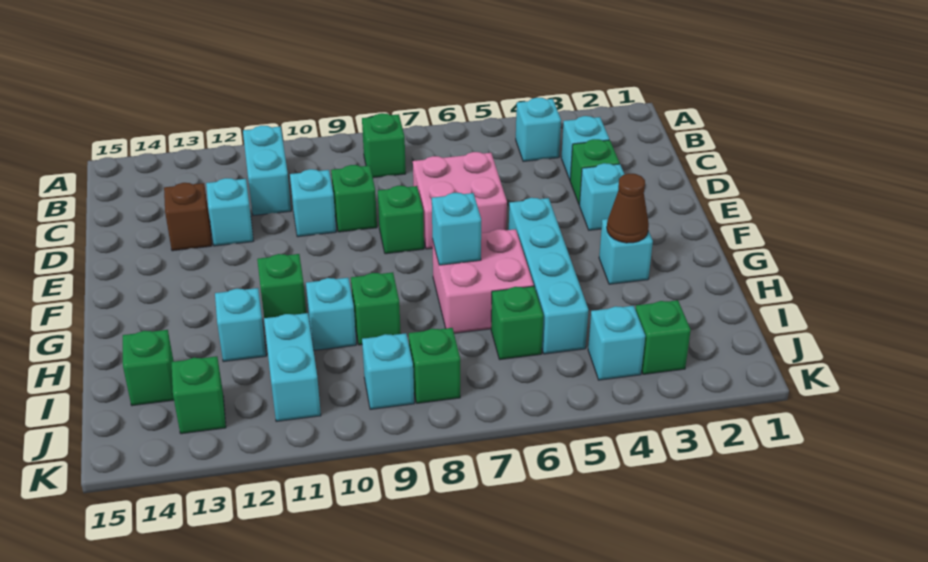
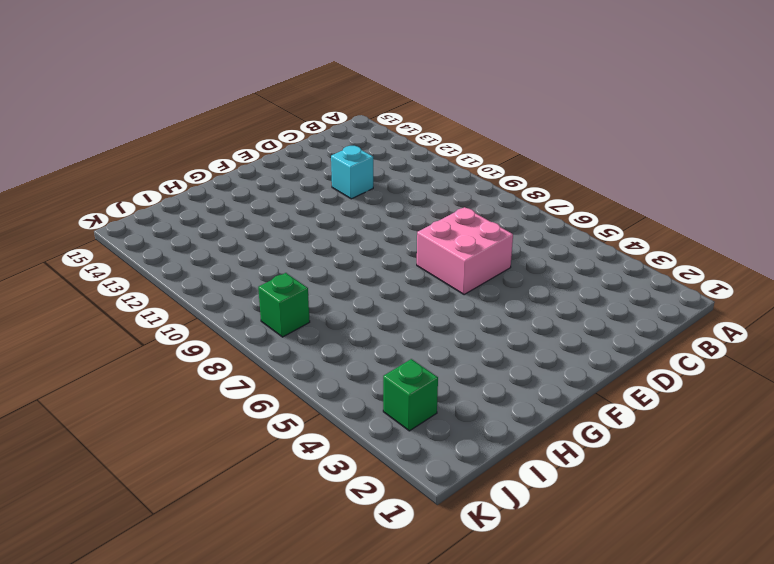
none -> cyan brick B4 level 1
none -> green brick B8 level 1
none -> cyan brick B11:C11 level 1

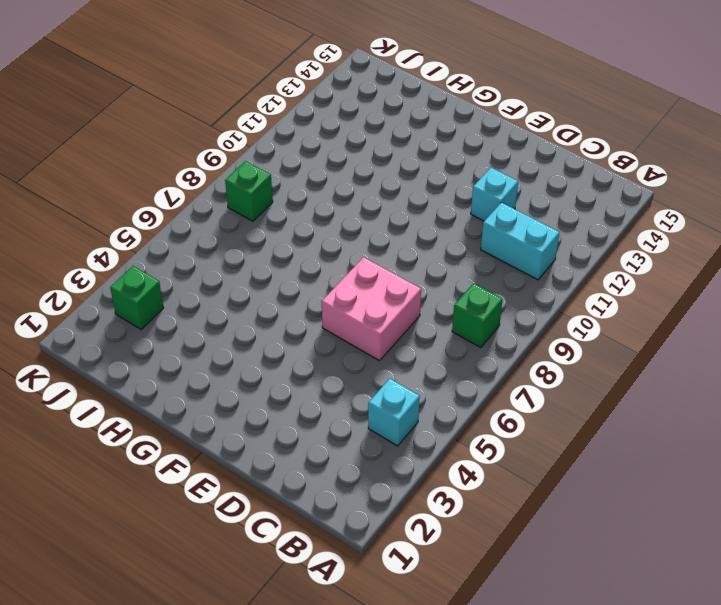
none -> cyan brick C3 level 1
none -> green brick D3 level 1
none -> green brick D9 level 1

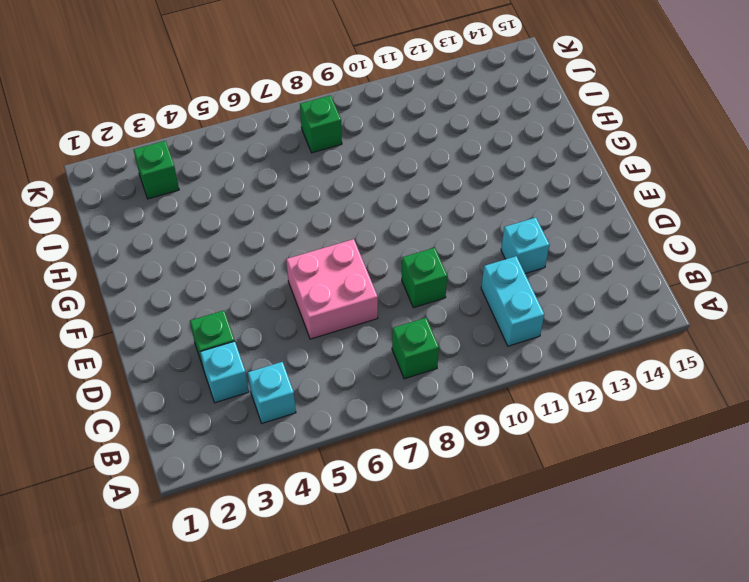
none -> cyan brick D10 level 1
none -> brown brick D13 level 1
none -> cyan brick E3 level 1

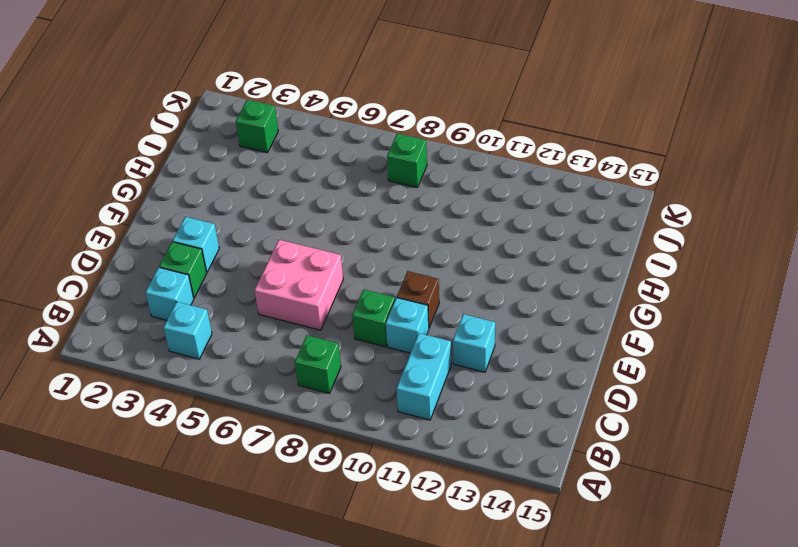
brown brick E10 level 1 -> brown brick D13 level 1
none -> green brick E8 level 1
none -> cyan brick F5:I5 level 1
none -> cyan brick G3 level 1

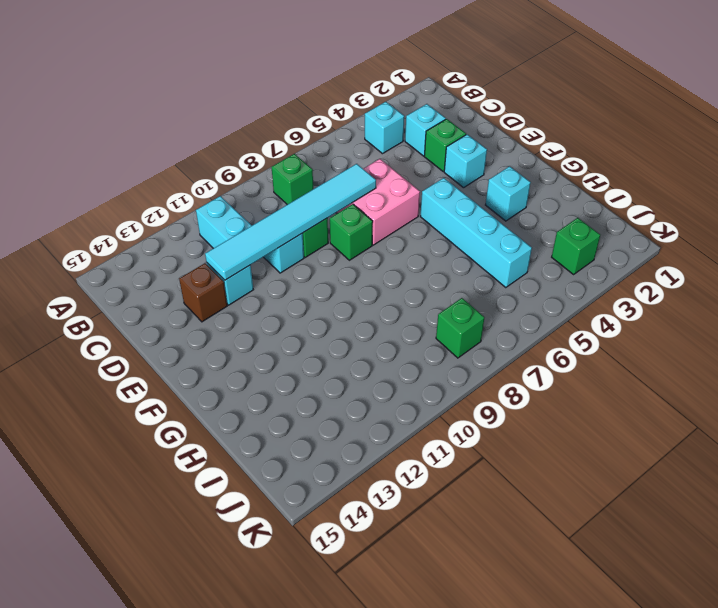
cyan tile D7:D12 level 2 -> none
none -> pink brick G6:H7 level 1
none -> green brick G11 level 1
none -> green brick H9 level 1

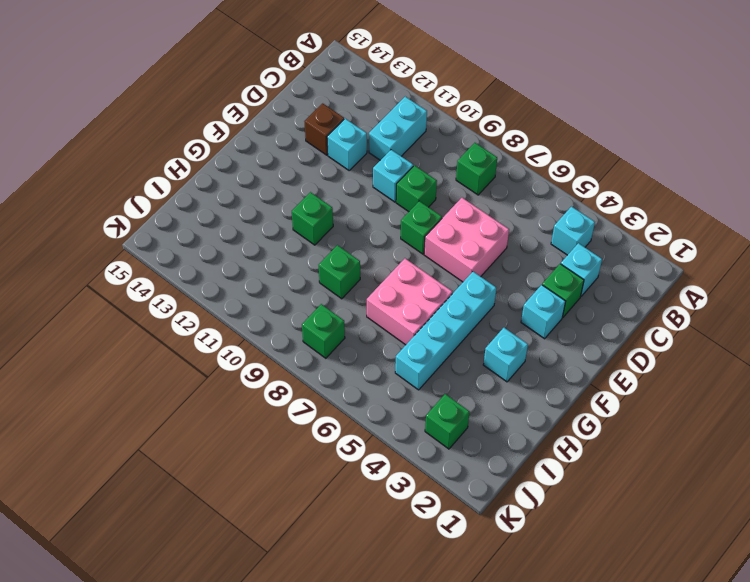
none -> cyan brick H10 level 1
none -> cyan brick H12 level 1
none -> green brick I6 level 1

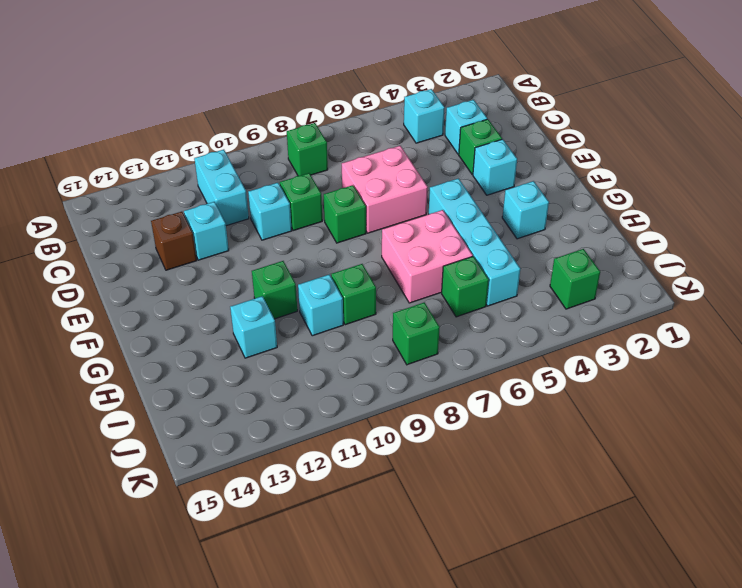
none -> cyan brick I11:J11 level 1
none -> green brick I14 level 1
none -> cyan brick J4 level 1

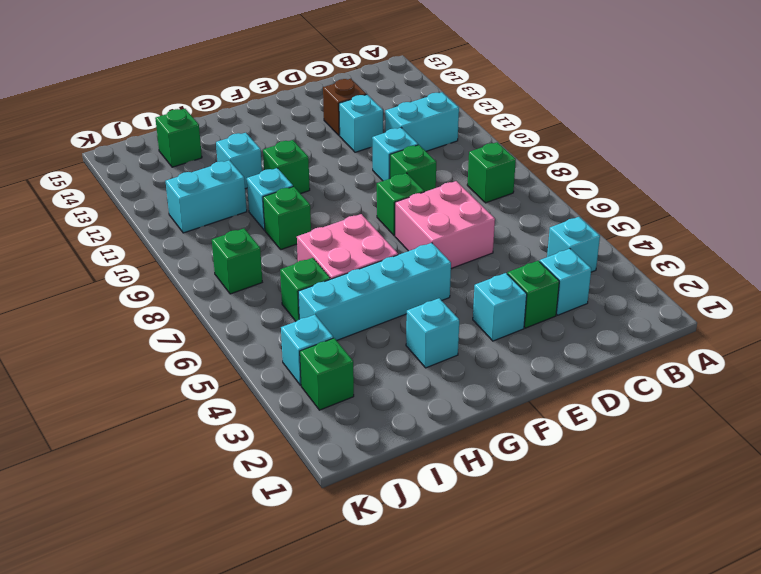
none -> cyan brick J9 level 1
none -> green brick J13 level 1
none -> brown cone G3 level 2

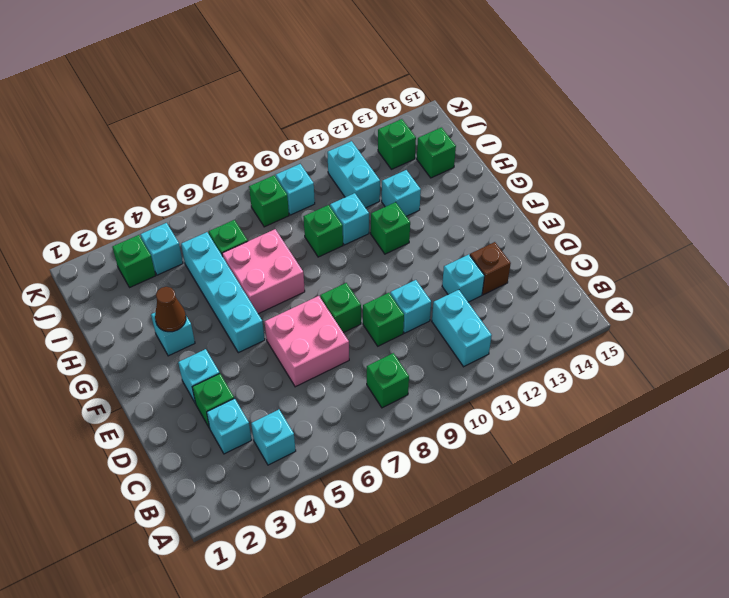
none -> cyan brick G7 level 2

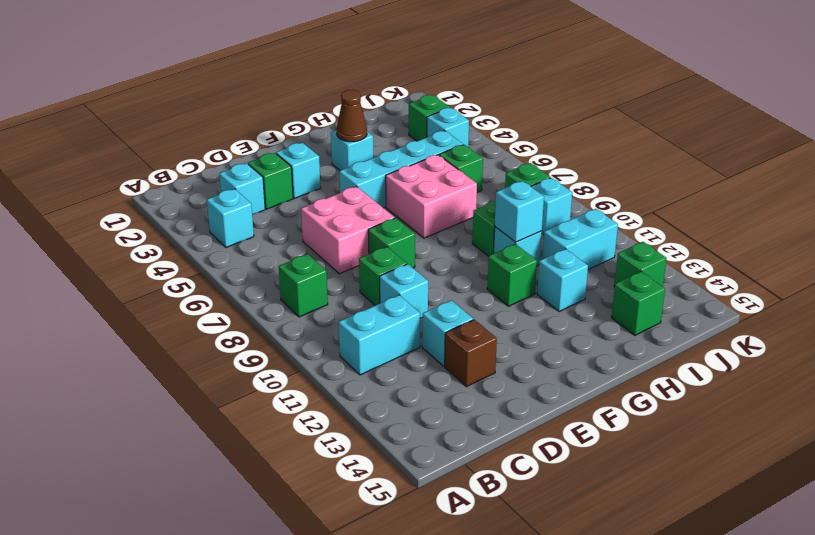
cyan brick H10 level 2 -> cyan brick G7 level 2

